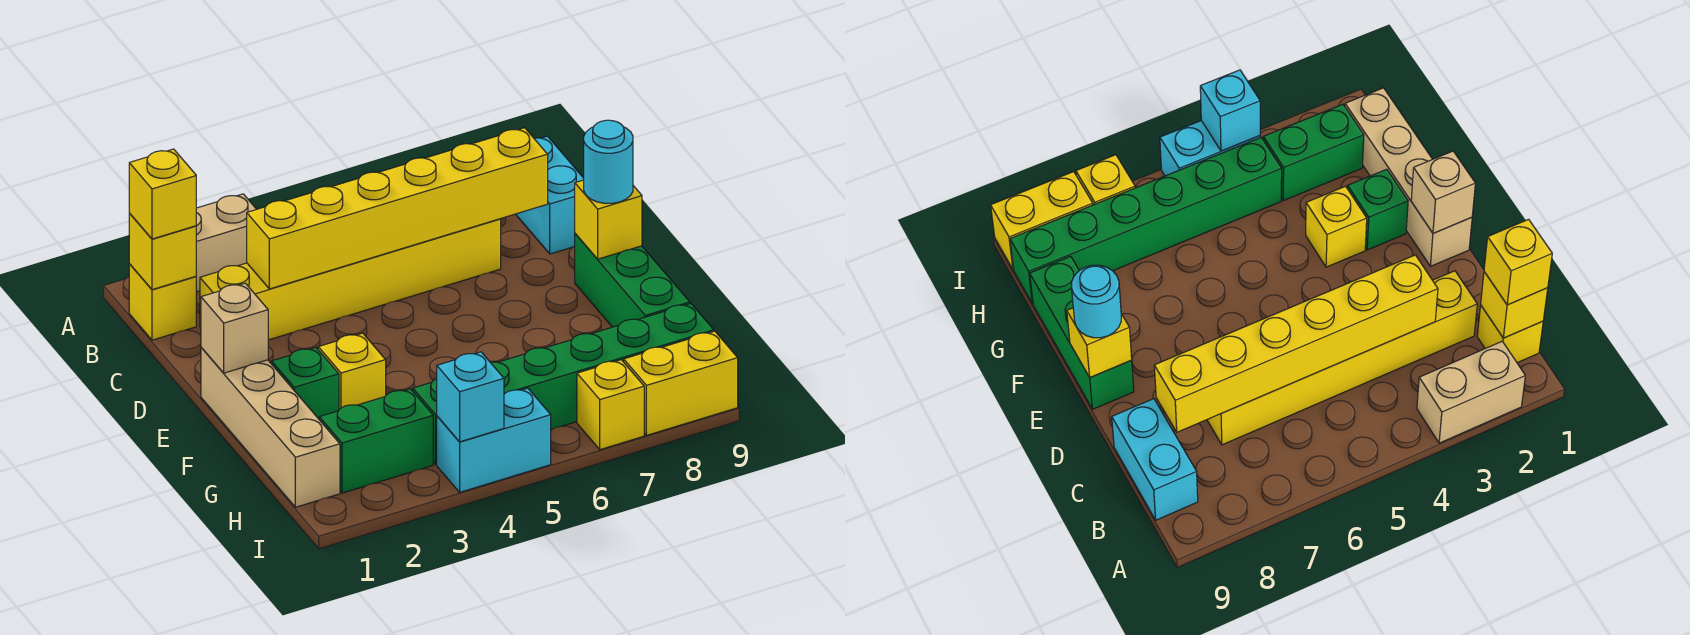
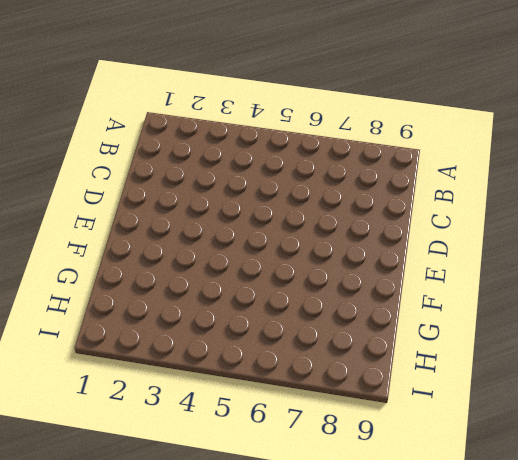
none -> tan brick A2:A3 level 1
none -> yellow brick B1 level 1
none -> cyan brick B9:C9 level 1

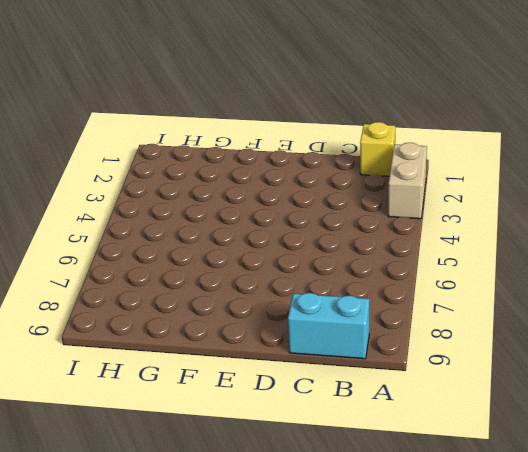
none -> yellow brick C2:C7 level 1
none -> tan brick E1:H1 level 1
none -> green brick E9:G9 level 1

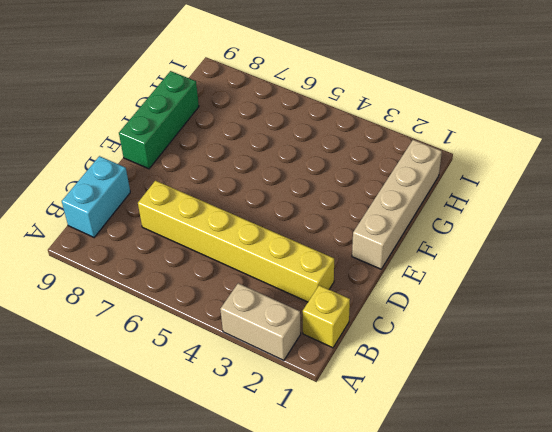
none -> green brick F2 level 1
none -> yellow brick F3 level 1
none -> green brick H2:H3 level 1

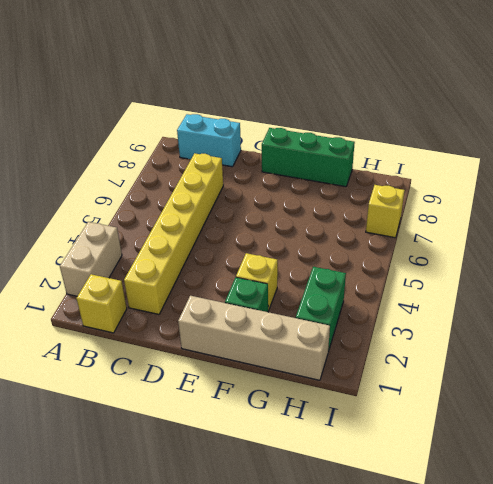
none -> green brick H4:H9 level 1
none -> cyan brick I4:I5 level 1
none -> yellow brick I8:I9 level 1

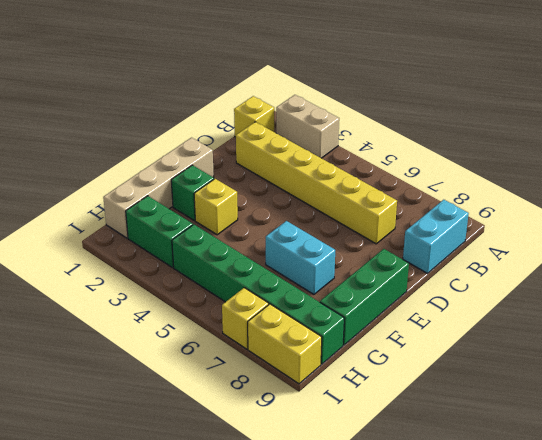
cyan brick F6:F7 level 1 -> cyan brick I4:I5 level 1
none -> yellow brick B1 level 2
none -> yellow brick C3:C8 level 2
none -> tan brick E1 level 2

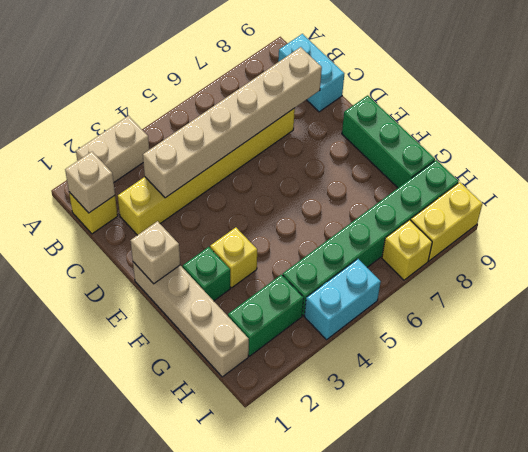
tan brick B1 level 2 -> yellow brick B1 level 2
tan brick C3:C8 level 2 -> yellow brick C3:C8 level 2
none -> yellow brick E9 level 2
none -> cyan brick I4 level 2
none -> yellow brick B1 level 3

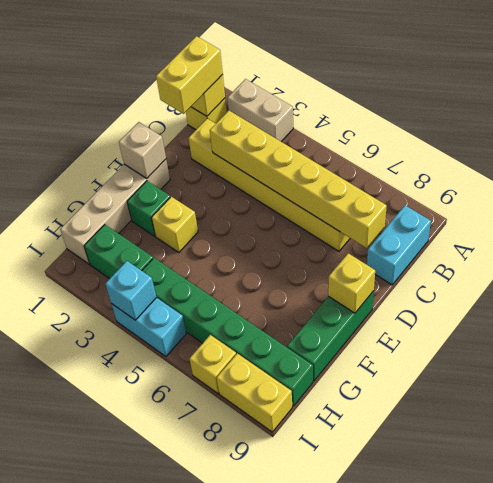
yellow brick B1:C1 level 3 -> yellow brick B1 level 3
none -> cyan round brick E9 level 3

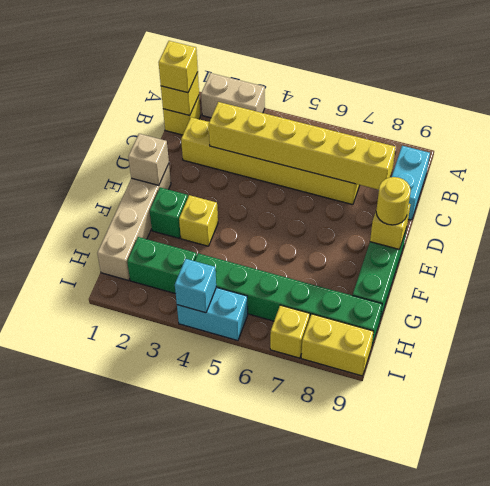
yellow round brick E9 level 3 -> cyan round brick E9 level 3

